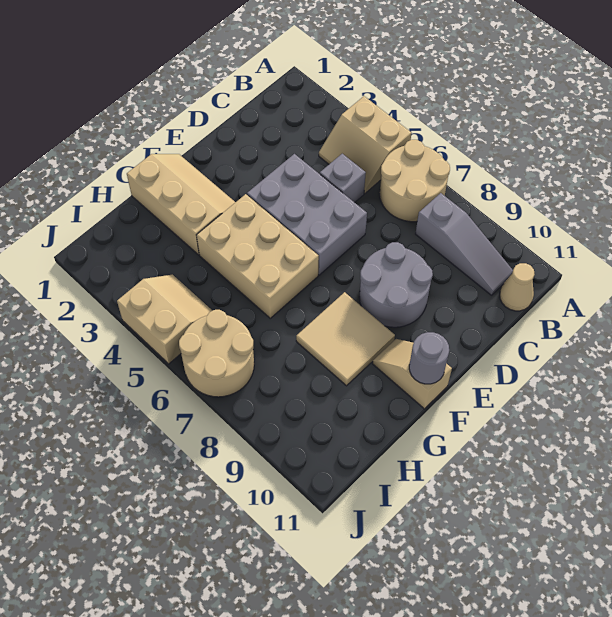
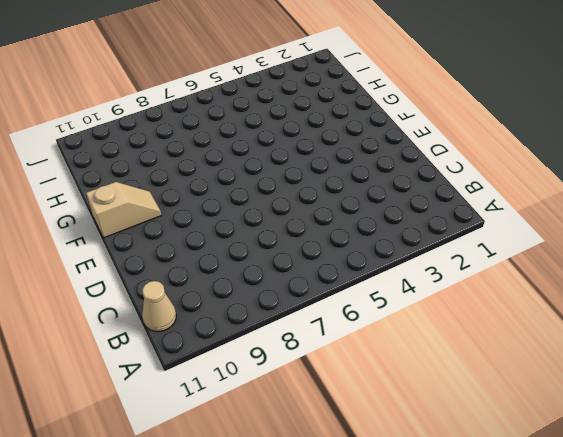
none -> tan slope A4:B5 level 1 top A
none -> tan round brick A6:B7 level 1
none -> grey slope B8:B10 level 1 top 8

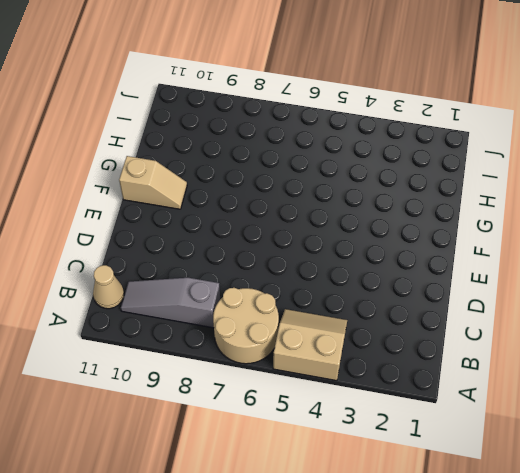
none -> grey brick C5 level 1
none -> grey brick D4:E6 level 1
none -> grey round brick D8:E9 level 1

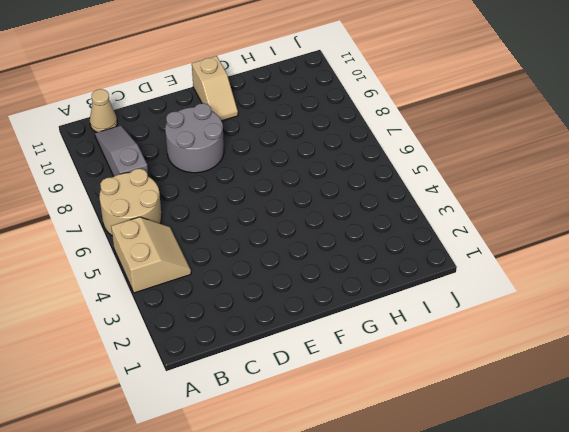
none -> grey brick C5 level 1
none -> grey brick D4:E6 level 1
none -> tan slope F1:G3 level 1 top G

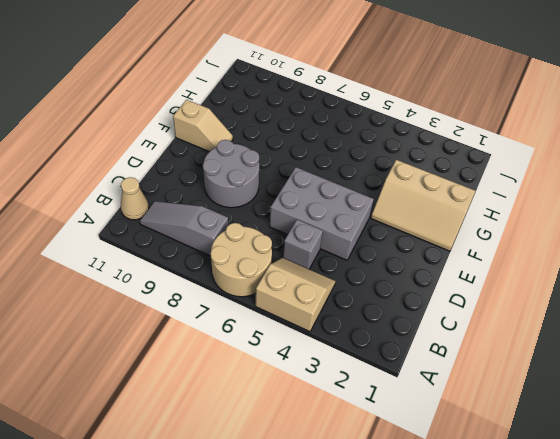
none -> tan brick F4:G6 level 1
none -> tan tile F8:G9 level 1
none -> tan slope I4:J5 level 1 top J

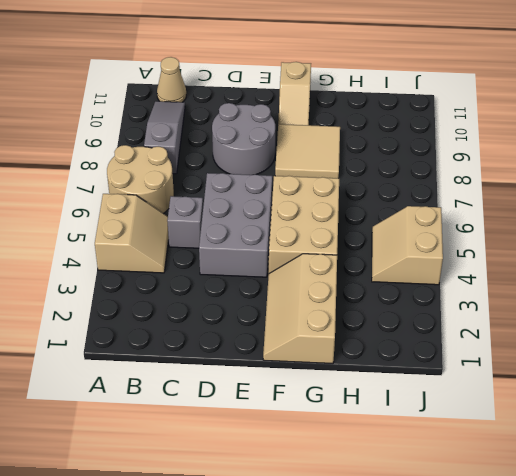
none -> tan round brick I6:J7 level 1
none -> grey round brick F11 level 2

